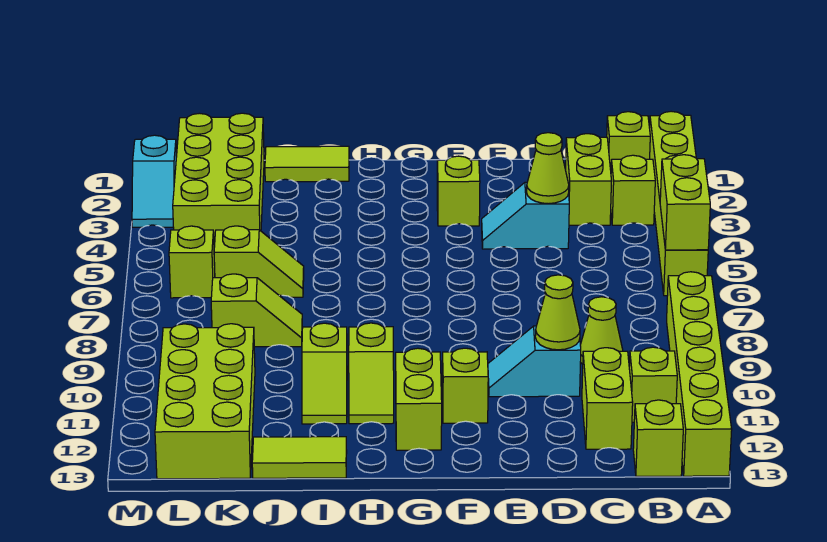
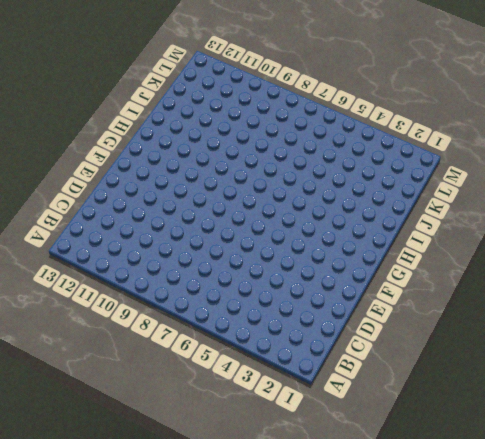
none -> lime brick A1:A6 level 1
none -> lime brick A8:A13 level 1
none -> lime brick B1 level 1

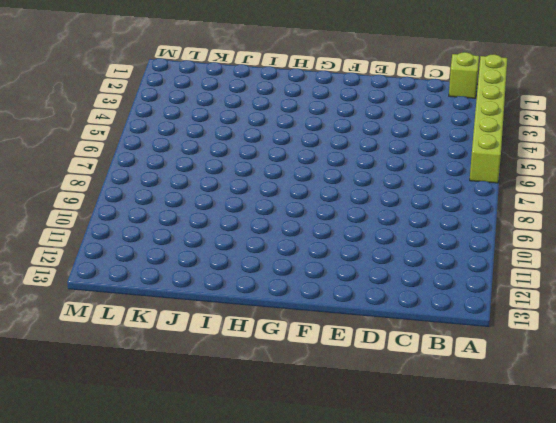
none -> lime brick A8:A13 level 1
none -> lime brick B3 level 1
none -> lime brick B11 level 1

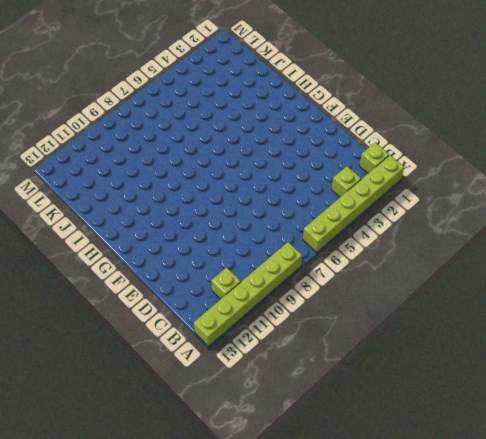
none -> lime brick B13 level 1
none -> lime brick C2:C3 level 1
none -> lime cone C9 level 1

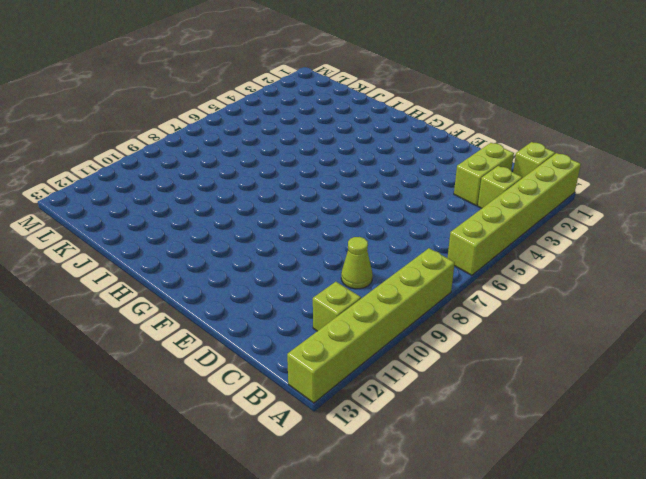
none -> lime brick B13 level 1
none -> lime brick C11:C12 level 1
none -> cyan slope D4:E4 level 1 top D

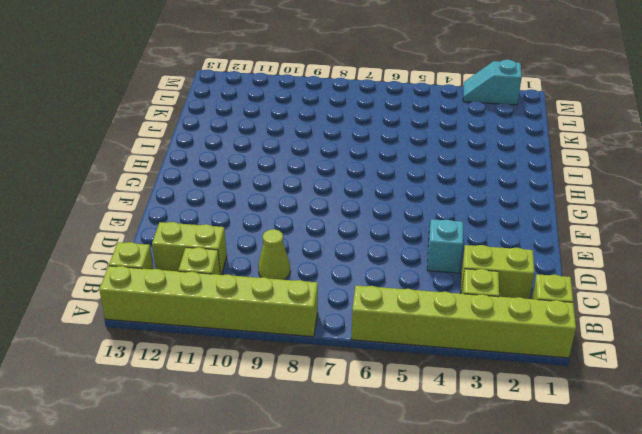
none -> cyan slope D10:E10 level 1 top D
none -> lime brick F3 level 1
none -> lime brick F11 level 1

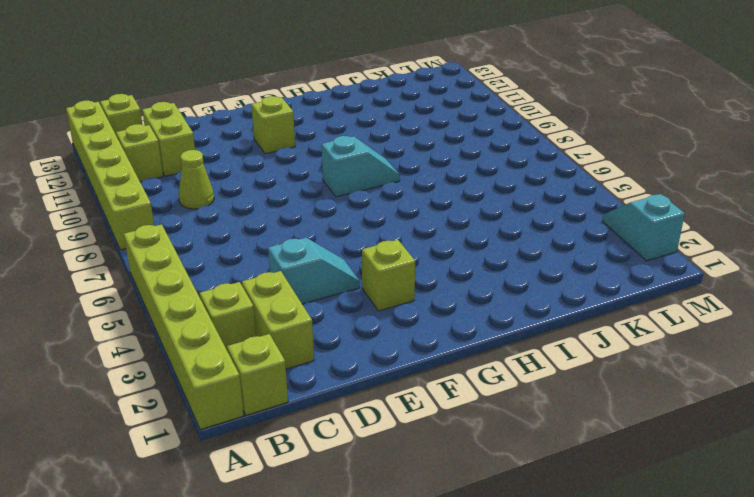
cyan slope G8:H8 level 1 top G -> cyan slope D10:E10 level 1 top D
none -> lime brick G11:G12 level 1
none -> lime slope H10:H11 level 1 top 10
none -> lime tile I1:J1 level 1

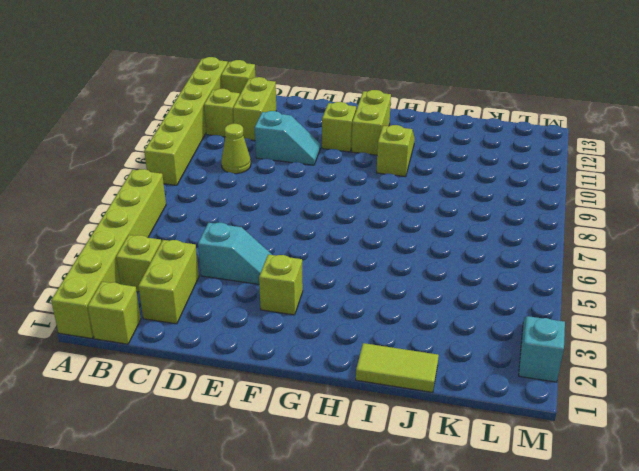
none -> lime slope I10:I11 level 1 top 10
none -> lime tile I13:J13 level 1
none -> lime slope J6:K6 level 1 top K

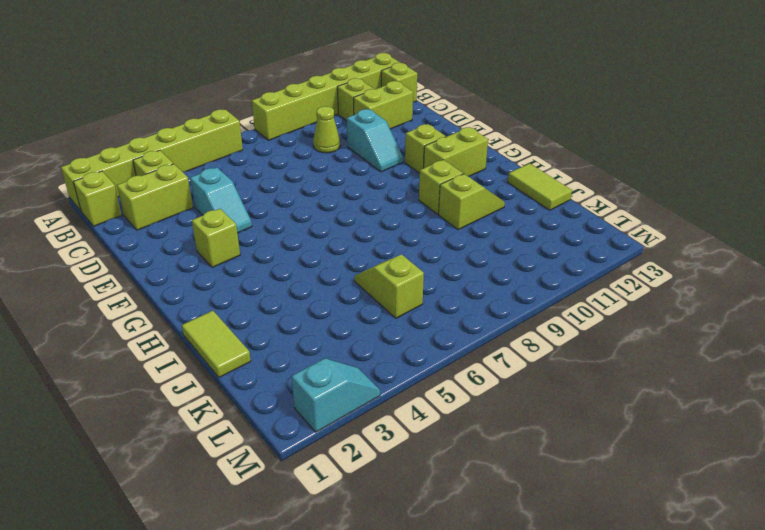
none -> lime slope J8:K8 level 1 top K
none -> lime brick K1:L4 level 1
none -> lime brick K10:L13 level 1

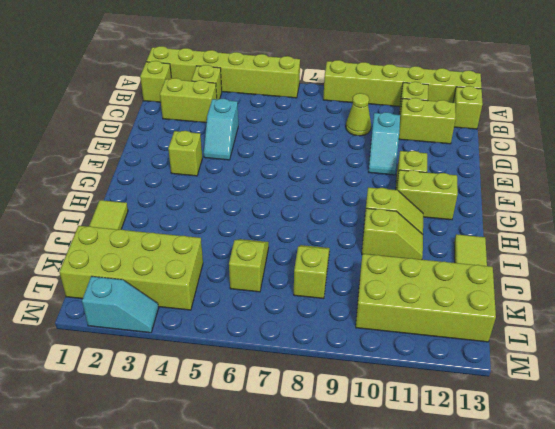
none -> lime brick L6 level 1
none -> lime brick A5:A6 level 2
none -> lime cone D4 level 2

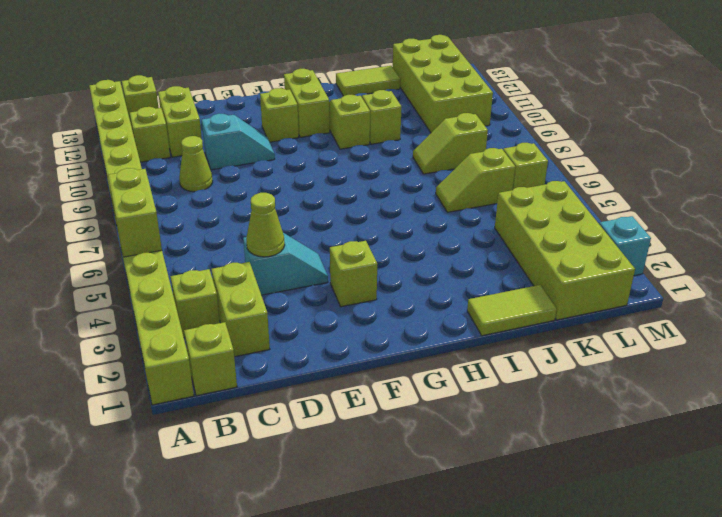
none -> lime cone D10 level 2

